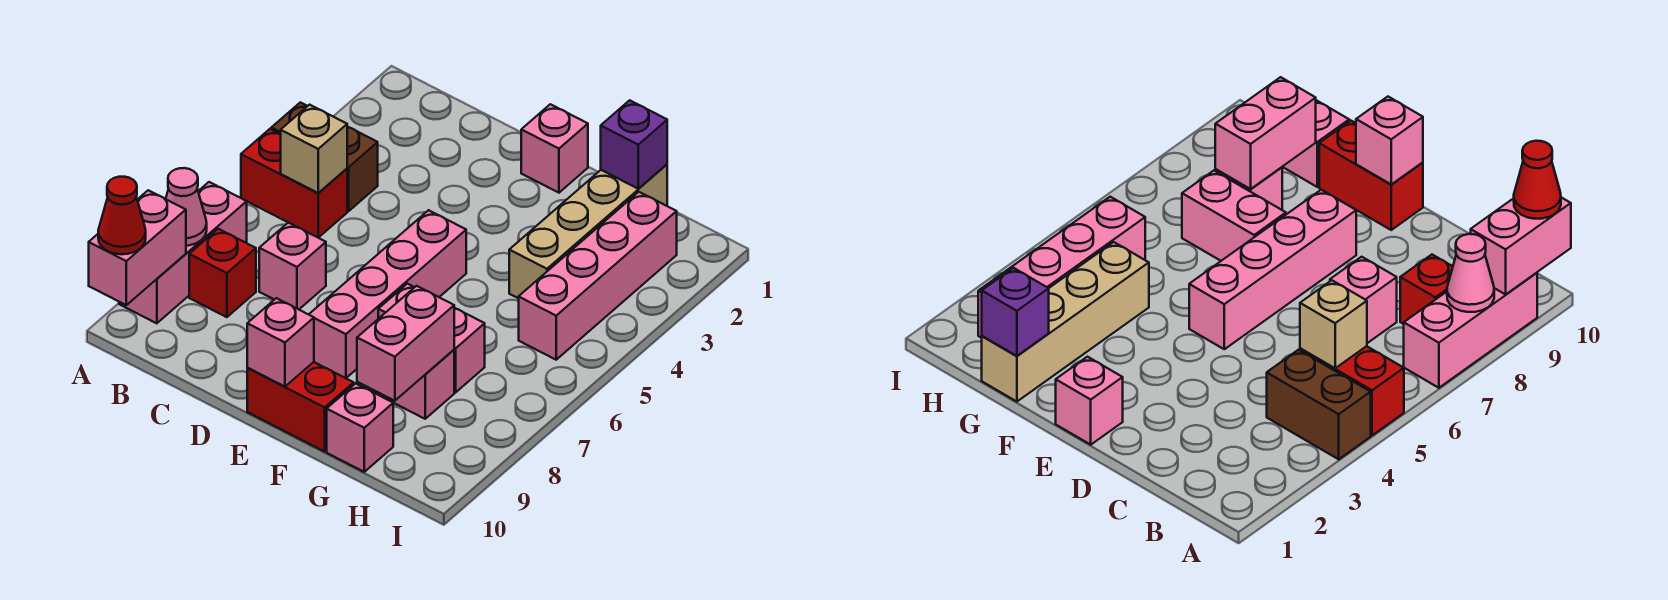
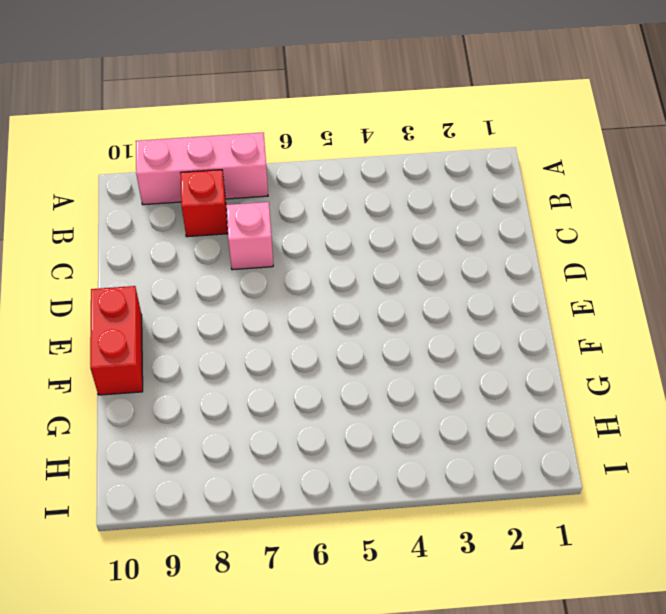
none -> brown brick A4:B4 level 1
none -> red brick A5:B5 level 1
none -> pink brick E1 level 1

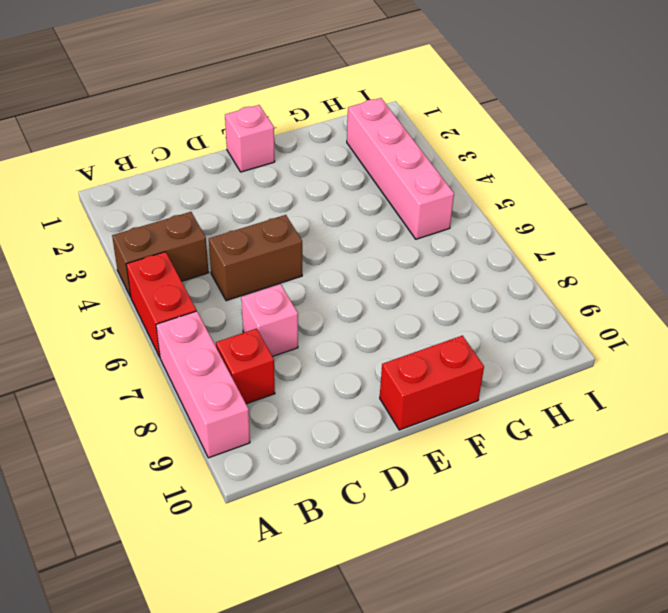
red brick A5:A6 level 1 -> red brick A5:B5 level 1
brown brick C5:D5 level 1 -> none
none -> pink brick E5:E8 level 1
none -> pink brick F7:G7 level 1
none -> tan brick G1:G4 level 1

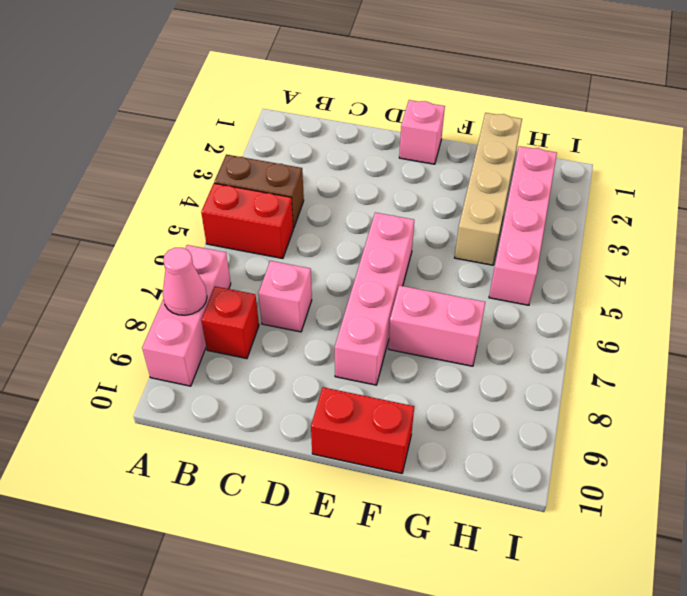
none -> pink brick G8 level 1
none -> pink brick G10 level 1
none -> pink brick A9:A10 level 2

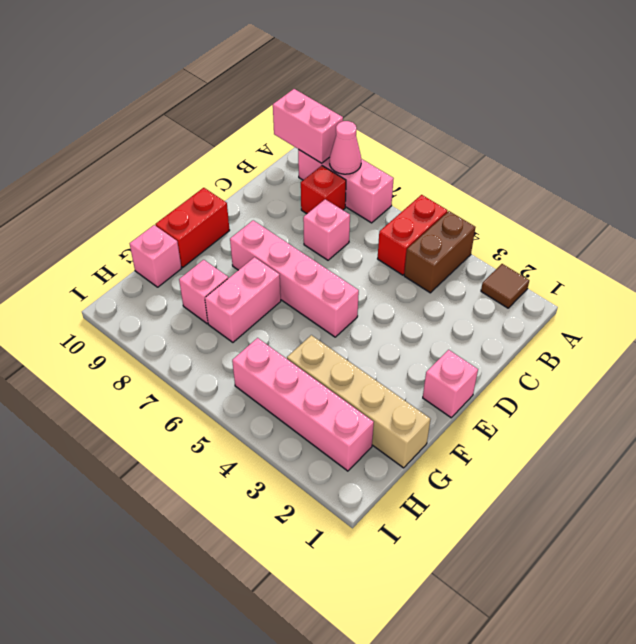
brown tile A2 level 1 -> none
none -> tan brick B5 level 2
none -> pink brick E10 level 2
none -> purple brick G1 level 2

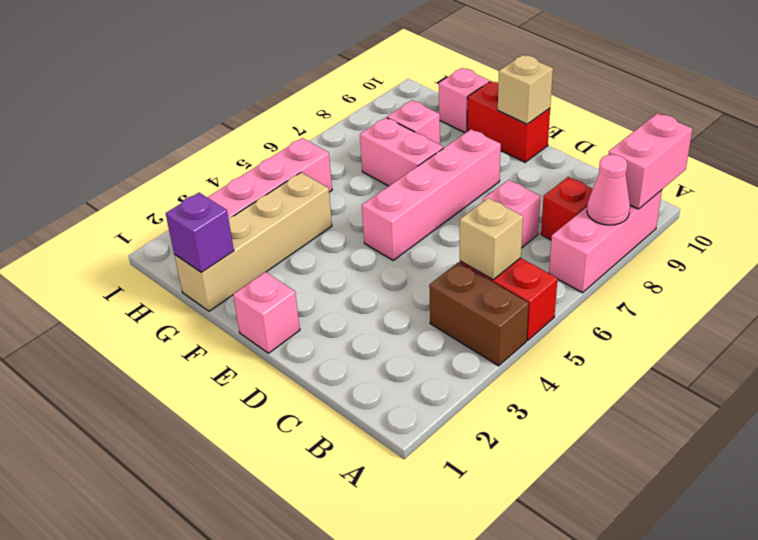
tan brick E10 level 2 -> pink brick E10 level 2
none -> pink brick G8:G9 level 2
none -> red cone A10 level 3

